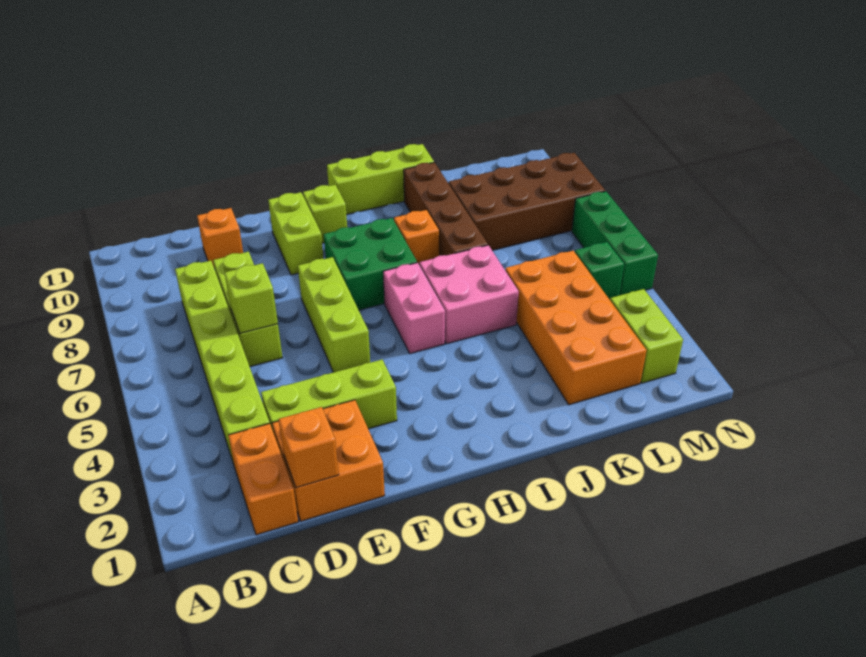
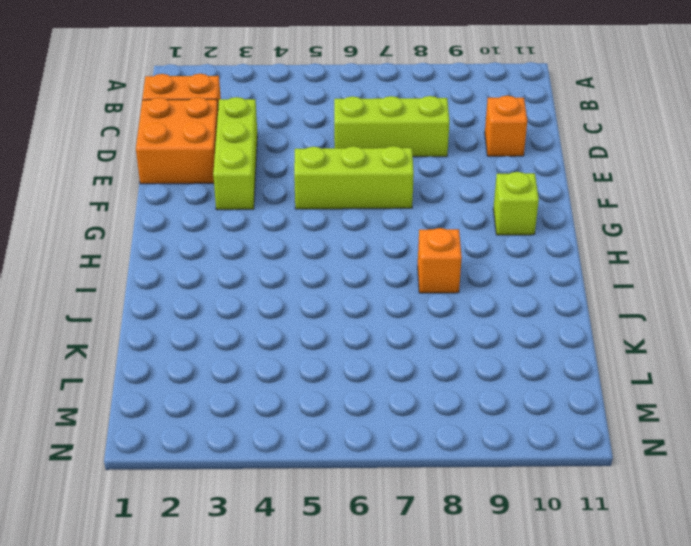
none -> lime brick C3:C8 level 1
none -> lime brick F9:F10 level 1
none -> green brick G7:H8 level 1

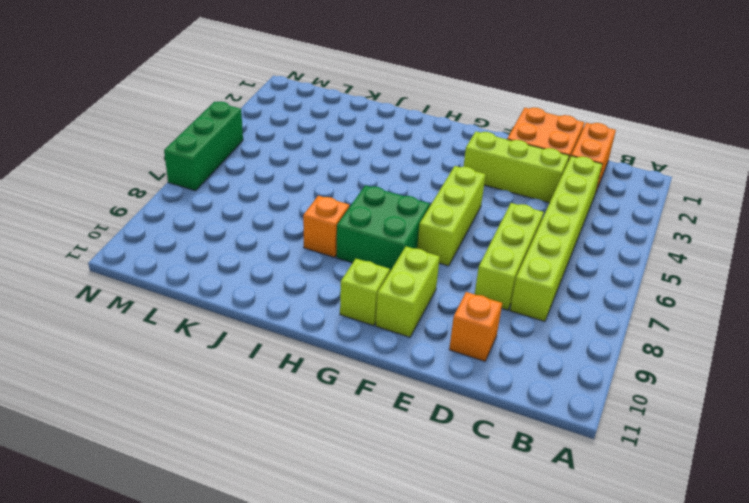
none -> pink brick H5:H6 level 1
none -> lime brick H11:J11 level 1
none -> pink brick I5:J6 level 1

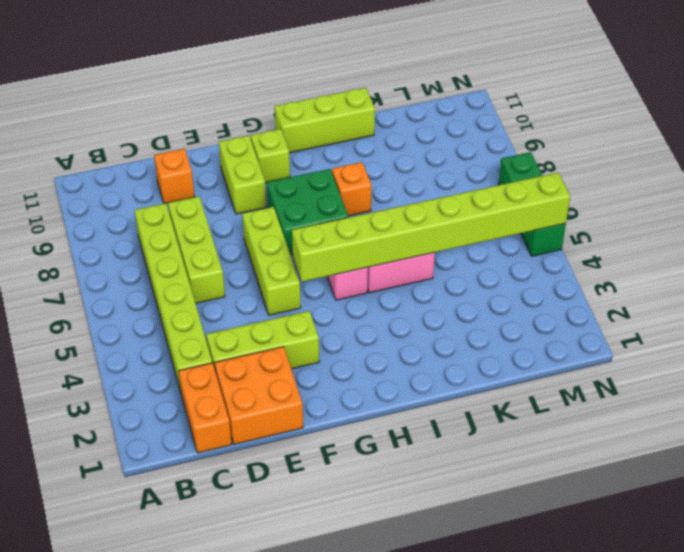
lime brick G5:N5 level 2 -> none
none -> brown brick J7:J10 level 1
none -> orange brick K2:L5 level 1
none -> brown brick K8:N9 level 1

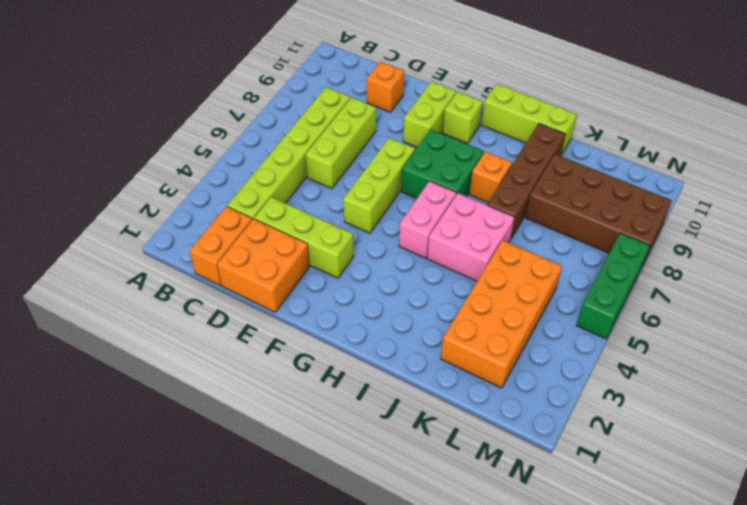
none -> lime brick M2:M3 level 1
none -> green brick M5 level 1
none -> orange brick D1 level 2

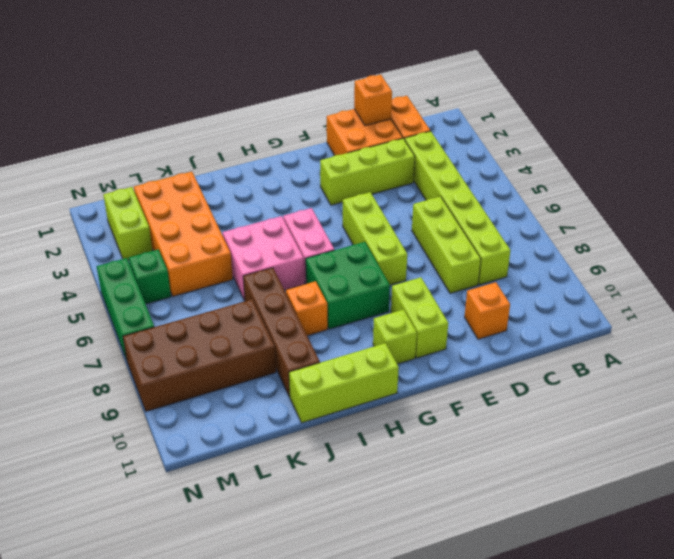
none -> lime brick D6 level 2

